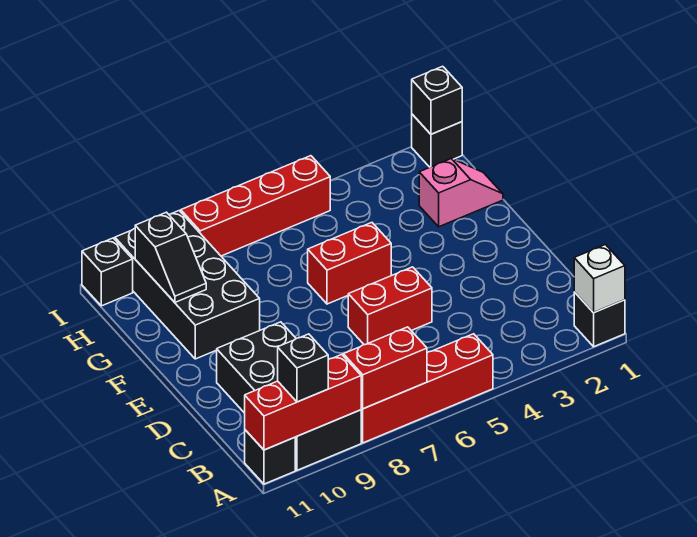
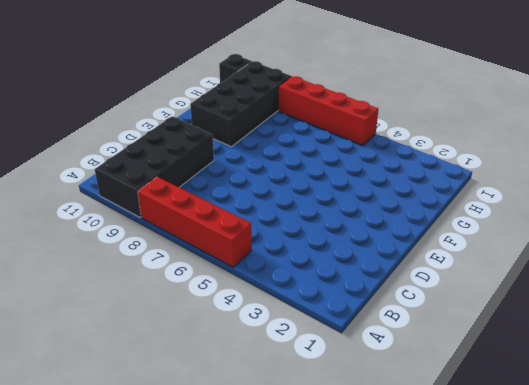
none -> black brick A1 level 1
none -> black brick A11 level 1
none -> red brick D5:D6 level 1

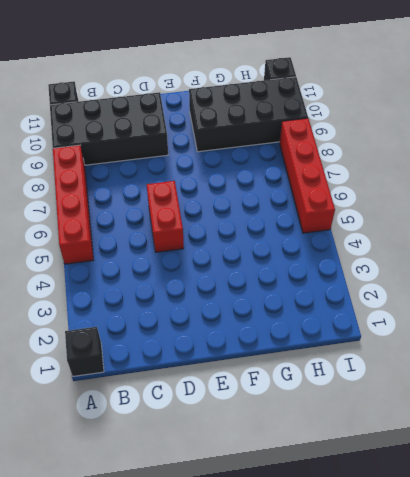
none -> red brick F5:F6 level 1
none -> pink slope G1:G2 level 1 top 2
none -> black brick I1 level 1

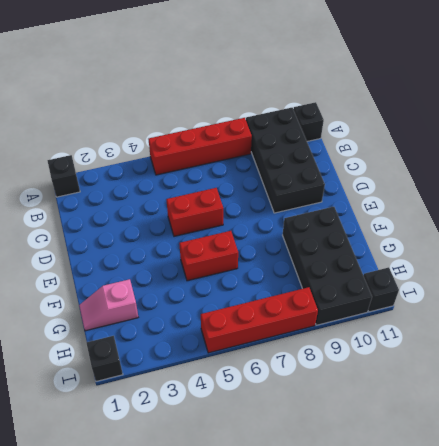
none -> white brick A1 level 2
none -> red brick A7:A8 level 2
none -> red brick A9:A11 level 2

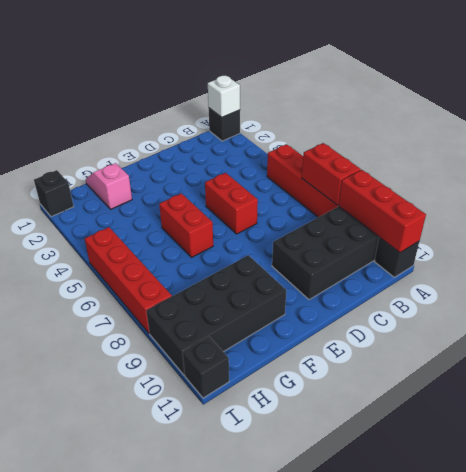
none -> black slope G10:H10 level 2 top H
none -> black brick I1 level 2
none -> black brick A10 level 3

